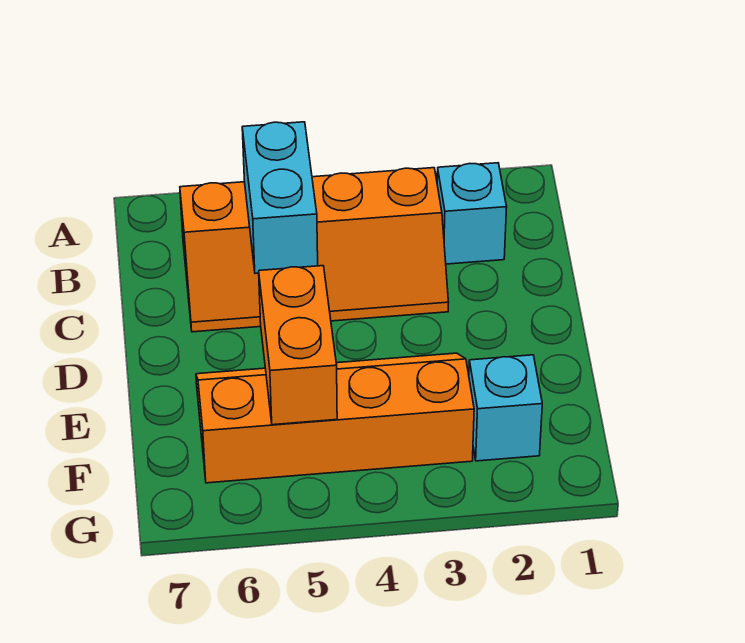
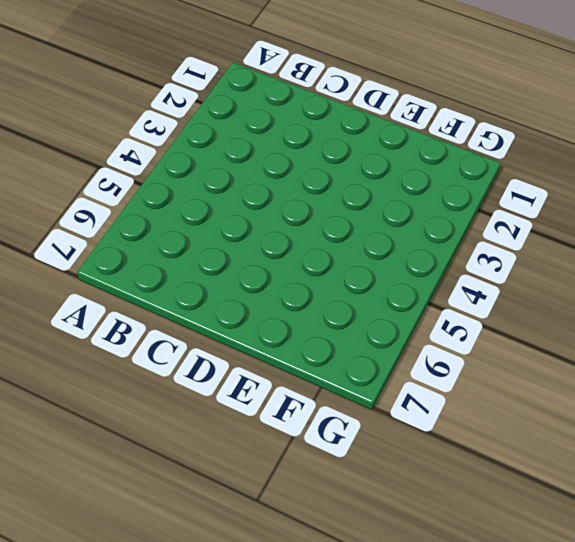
none -> cyan brick B2 level 1
none -> orange slope B3:C6 level 1 top B

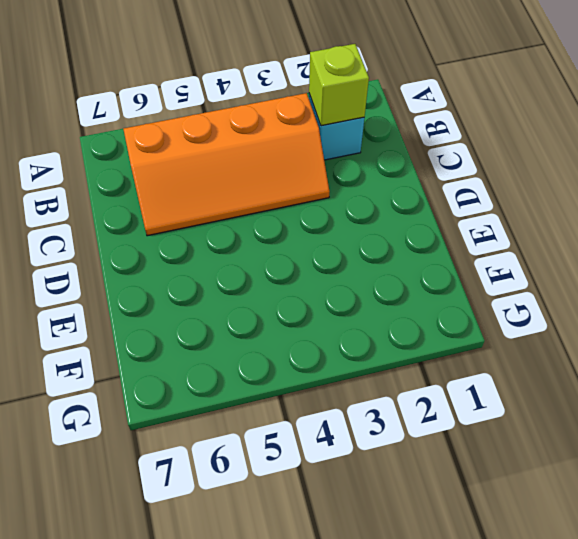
lime brick B2 level 2 -> none
none -> orange slope E3:F6 level 1 top F
none -> cyan brick F2 level 1

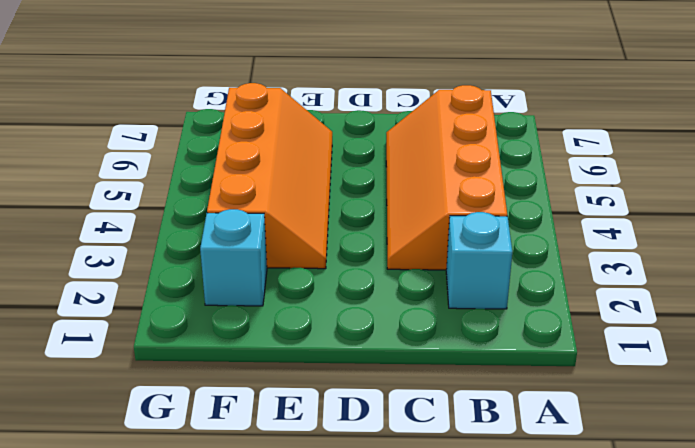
none -> cyan brick B5:C5 level 2
none -> orange brick E5:F5 level 2

